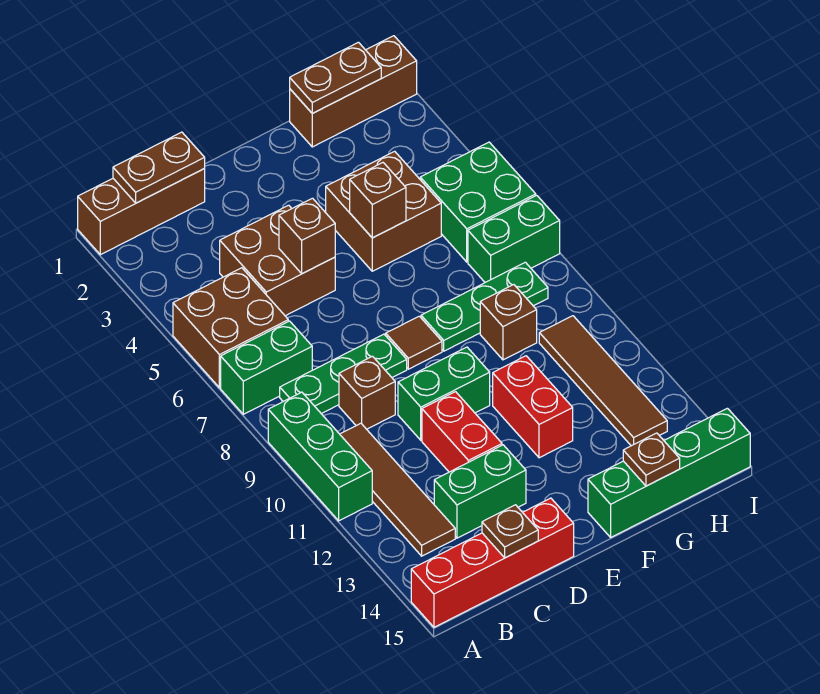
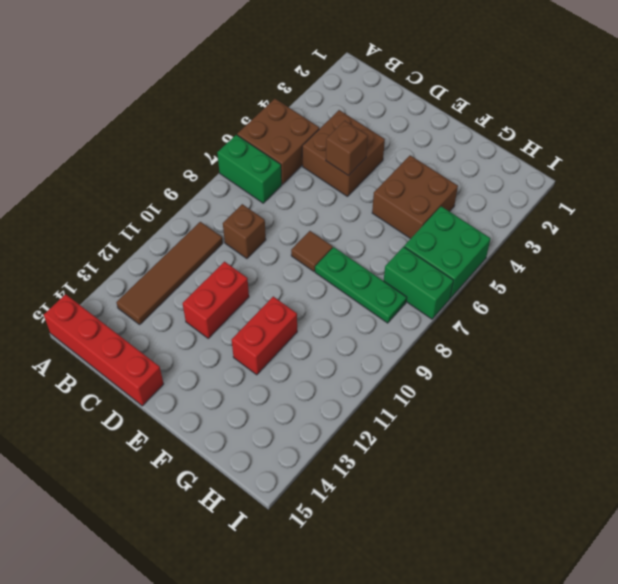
none -> brown brick A1:C1 level 1
none -> green brick A9:A11 level 1
none -> green plate B8:D8 level 1

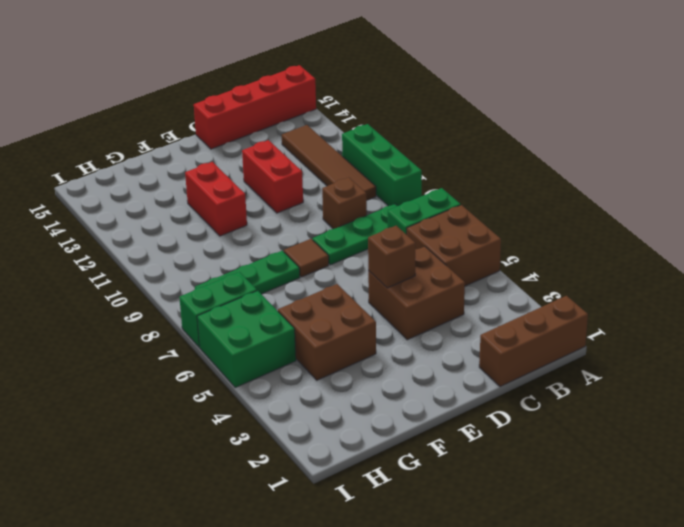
none -> green brick C13:D13 level 1
none -> green brick D10:E10 level 1
none -> green brick F15:I15 level 1

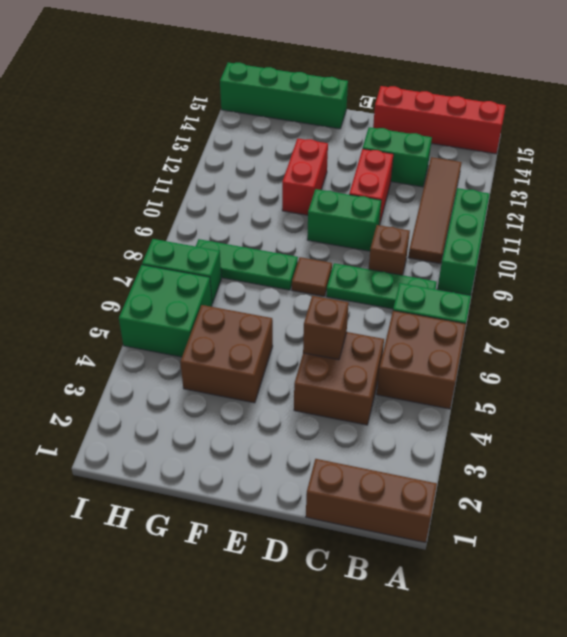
none -> brown brick G1:I1 level 1
none -> brown brick G9 level 1
none -> brown tile H10:H13 level 1

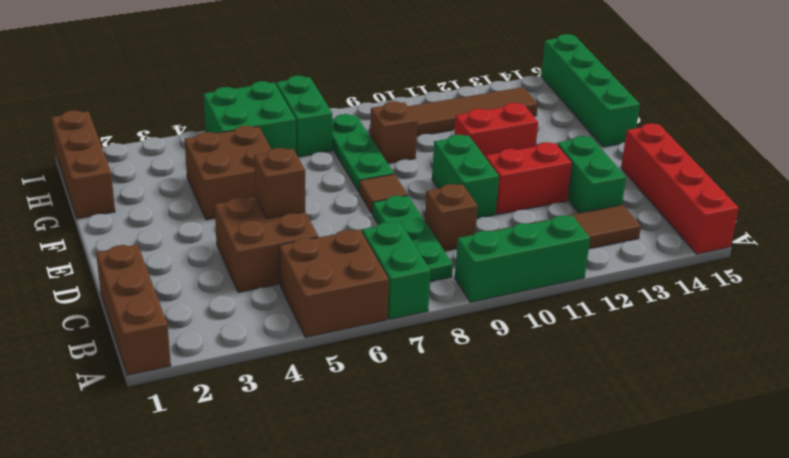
none -> brown plate B1:C1 level 2
none -> brown plate C15 level 2
none -> brown brick F5 level 2

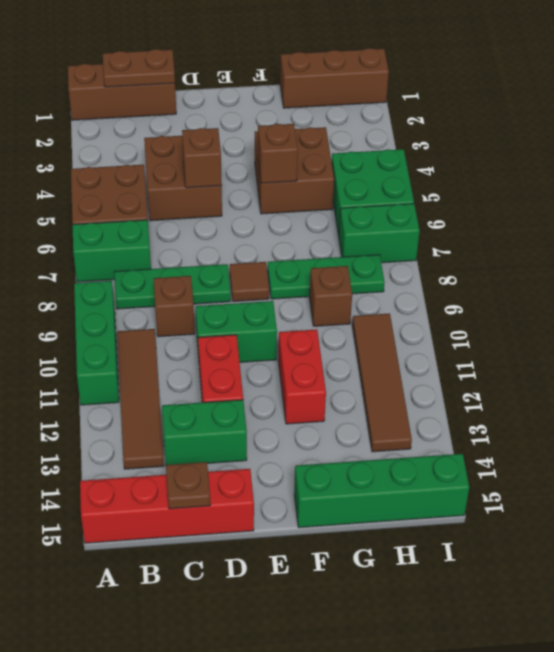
none -> brown plate G1:H1 level 2
none -> brown plate G15 level 2

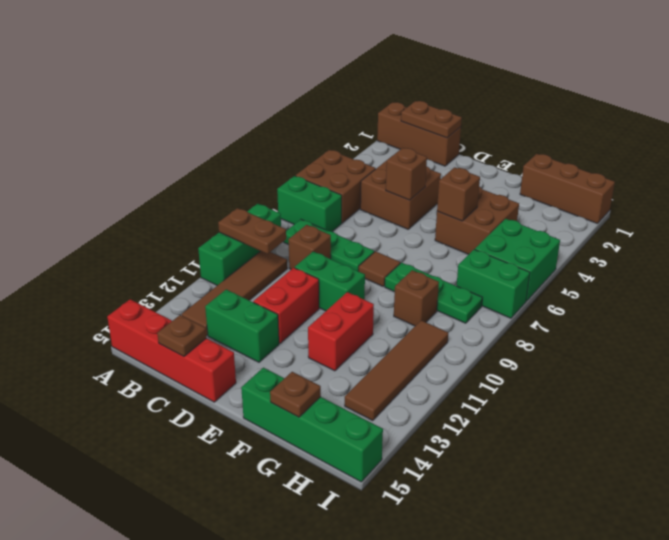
brown plate A10:B10 level 2 -> brown plate G1:H1 level 2

